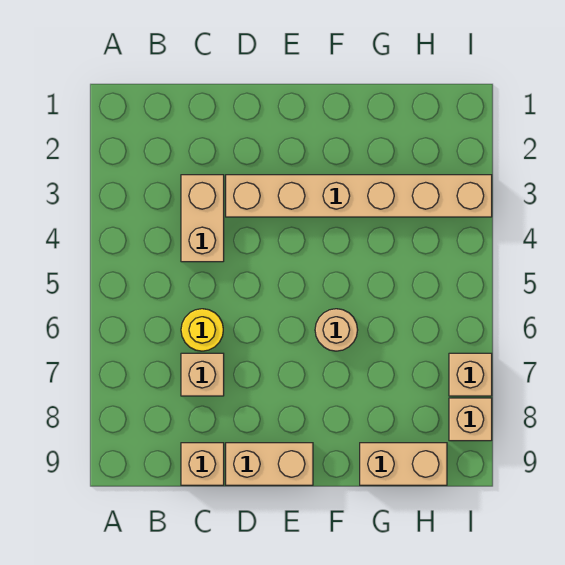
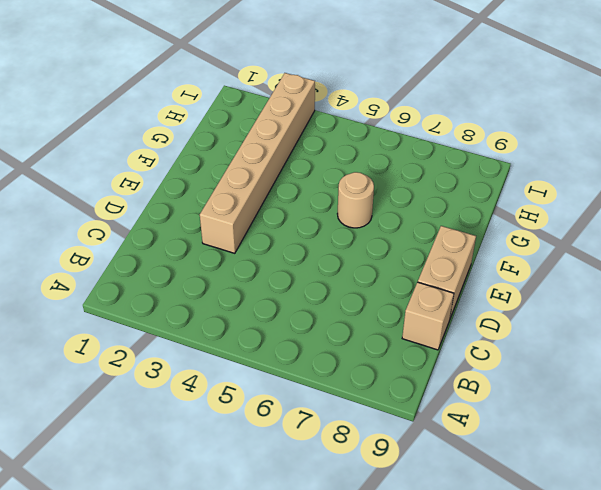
none -> tan brick C3:C4 level 1
none -> yellow round brick C6 level 1

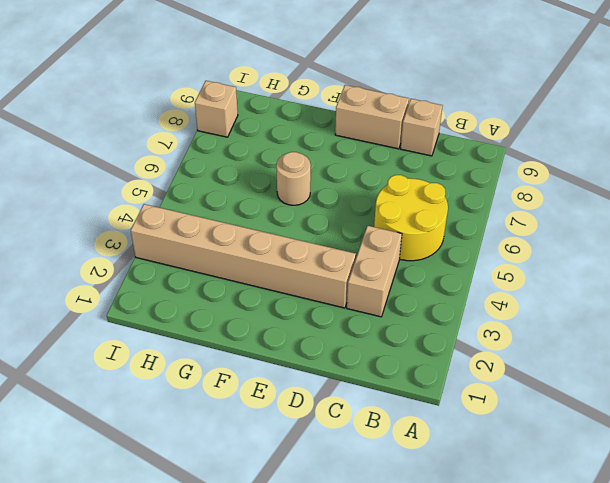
yellow round brick B5:C6 level 1 -> yellow round brick C6 level 1
none -> tan brick C7 level 1
none -> tan brick G9:H9 level 1

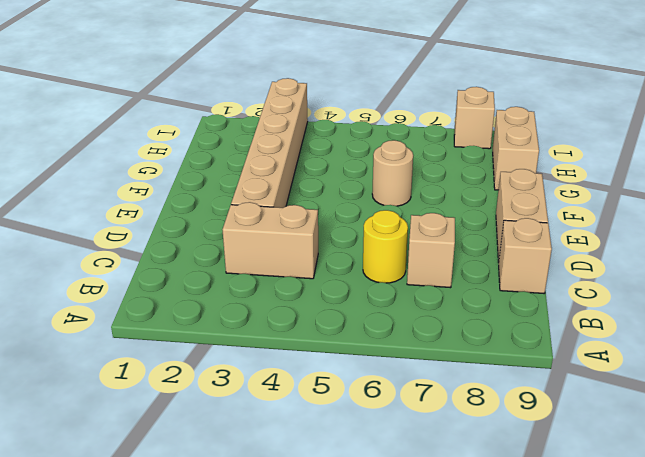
none -> tan brick I7 level 1

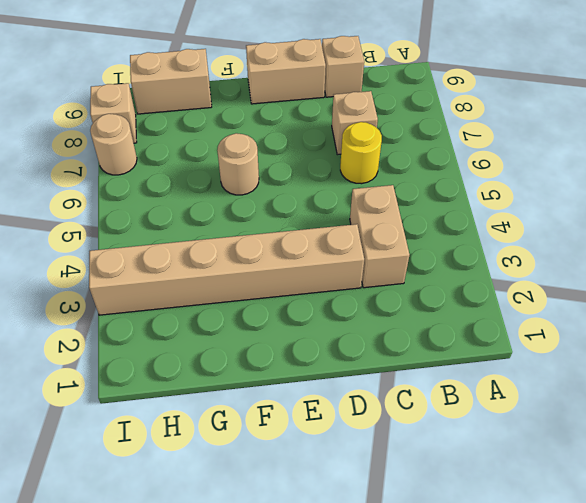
tan round brick I7 level 1 -> tan brick I7 level 1

